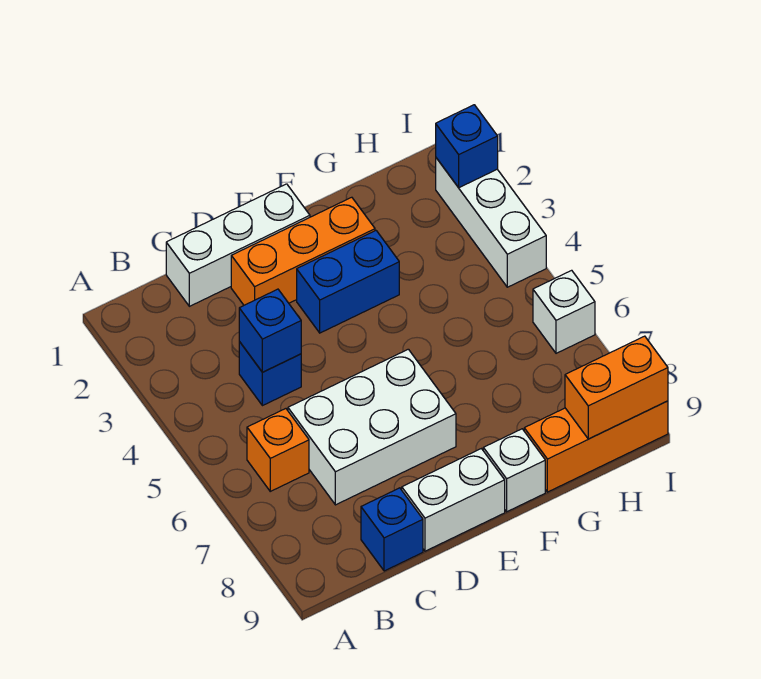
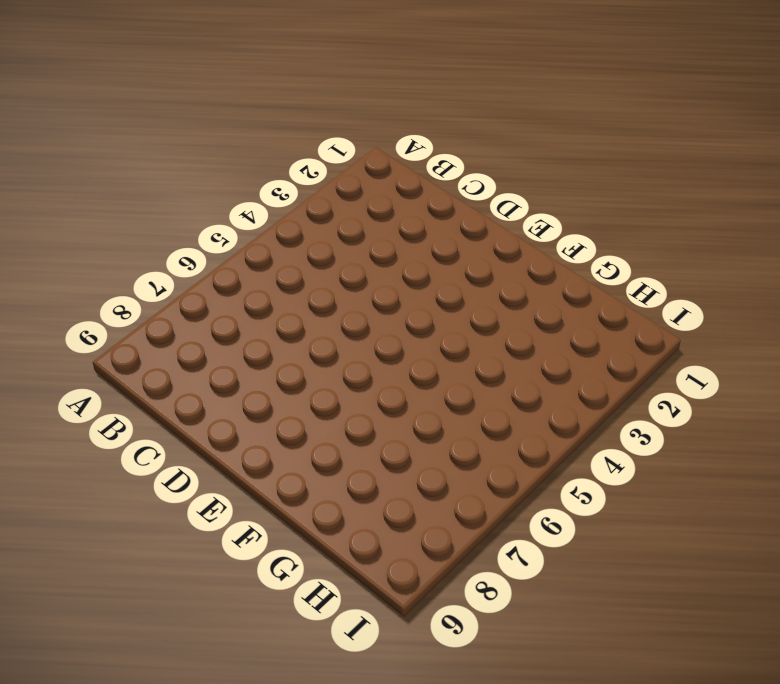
none -> orange brick B6 level 1
none -> white brick C1:E1 level 1
none -> blue brick C4 level 1

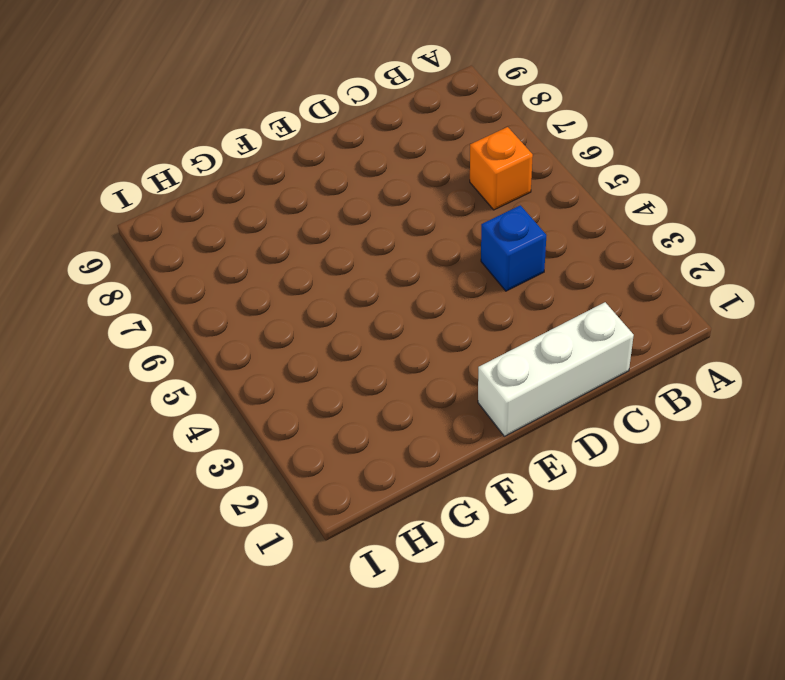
none -> white brick C6:E7 level 1
none -> blue brick C9 level 1
none -> orange brick D2:F2 level 1

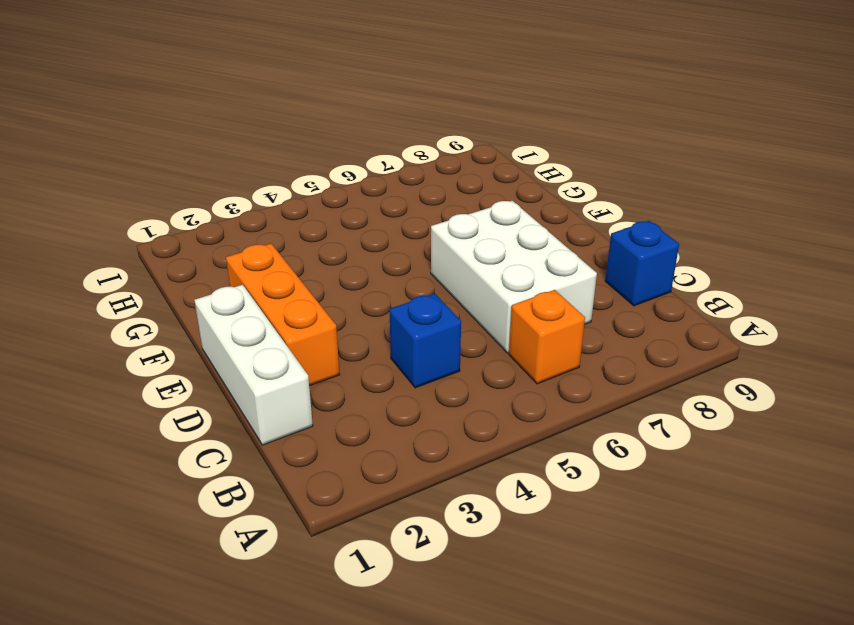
none -> white brick D9:E9 level 1
none -> blue brick E3:F3 level 1
none -> white brick F9 level 1

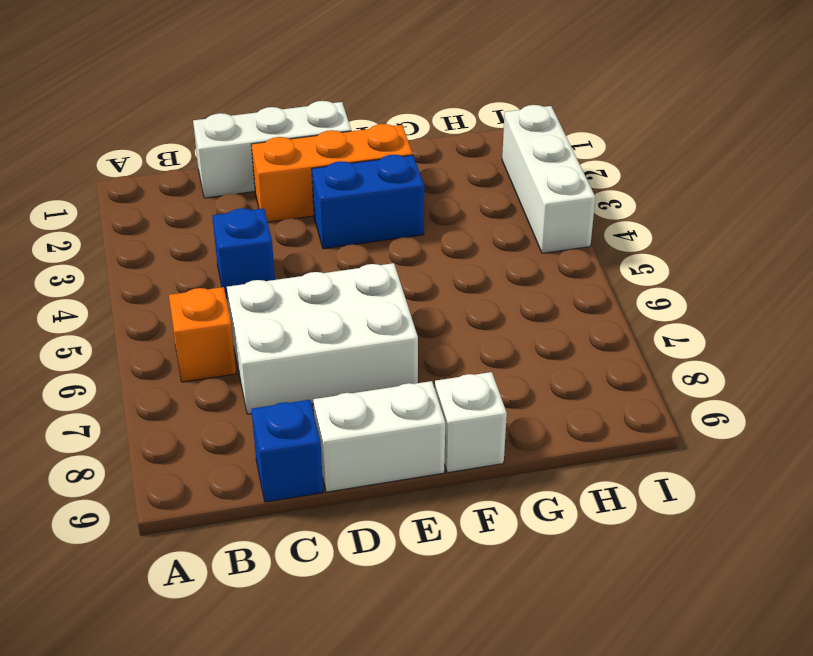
none -> orange brick G9:I9 level 1
none -> white brick I6 level 1
none -> blue brick C4 level 2

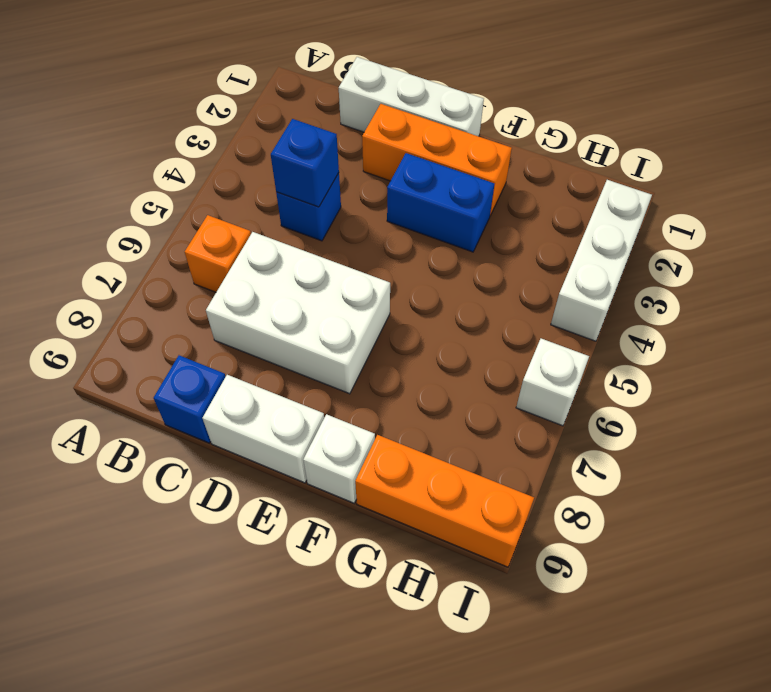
none -> orange brick H9:I9 level 2
none -> blue brick I2 level 2

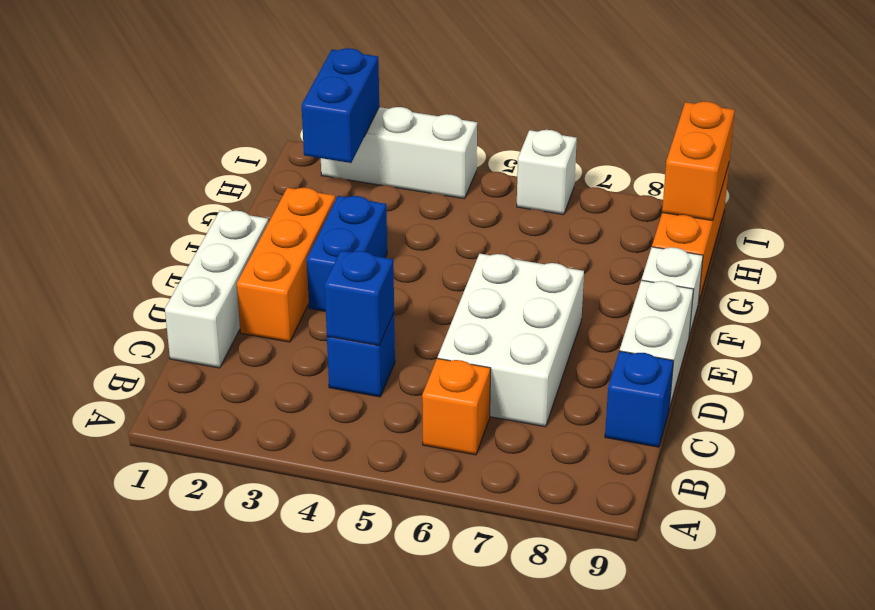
blue brick H2:I2 level 2 -> blue brick I2 level 2

